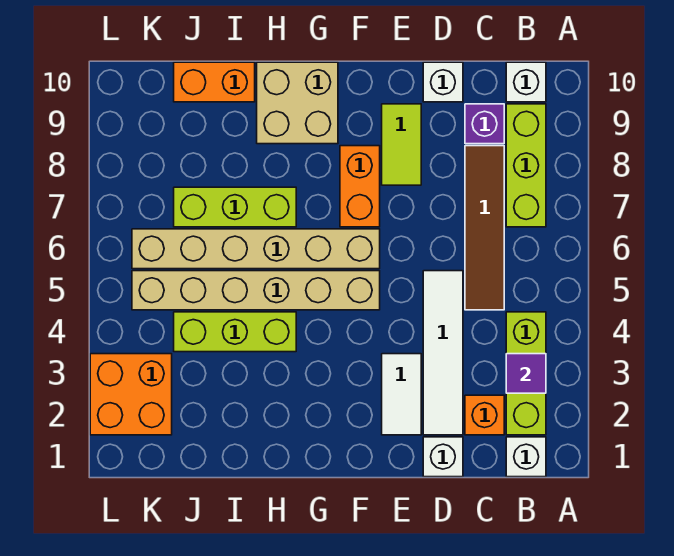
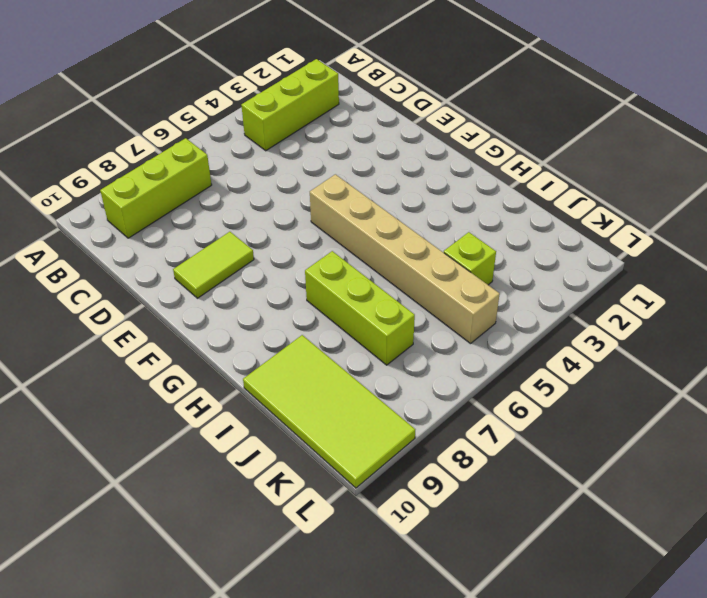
lime tile I9:L10 level 1 -> orange brick I10:J10 level 1
lime brick J4 level 1 -> lime brick H4:J4 level 1
none -> white brick B1 level 1
none -> white brick B10 level 1
none -> orange brick C2 level 1

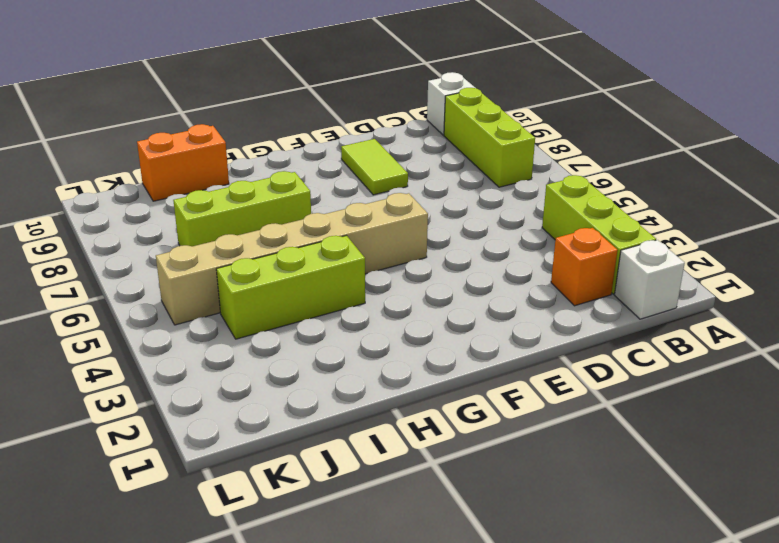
none -> brown tile C5:C8 level 1
none -> purple brick C9 level 1
none -> white brick D1 level 1

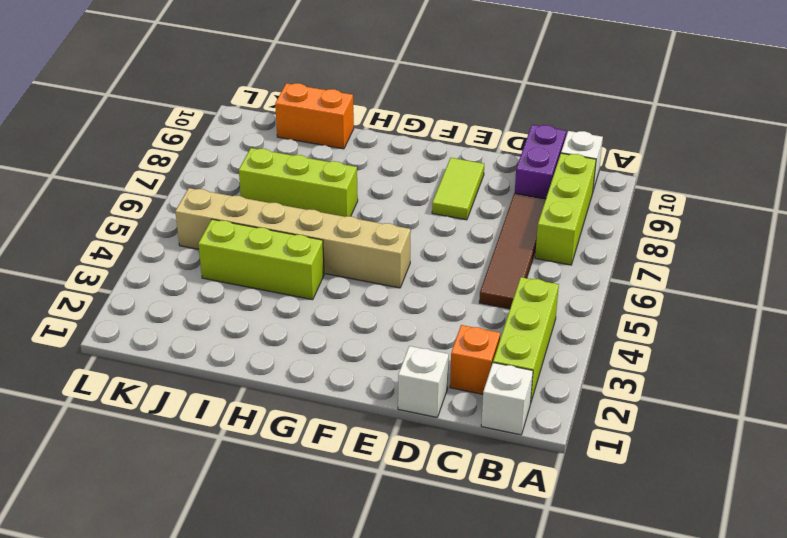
purple brick C9:C10 level 1 -> purple brick C9 level 1
none -> white tile D2:D5 level 1
none -> white brick D10 level 1
none -> white tile E2:E3 level 1

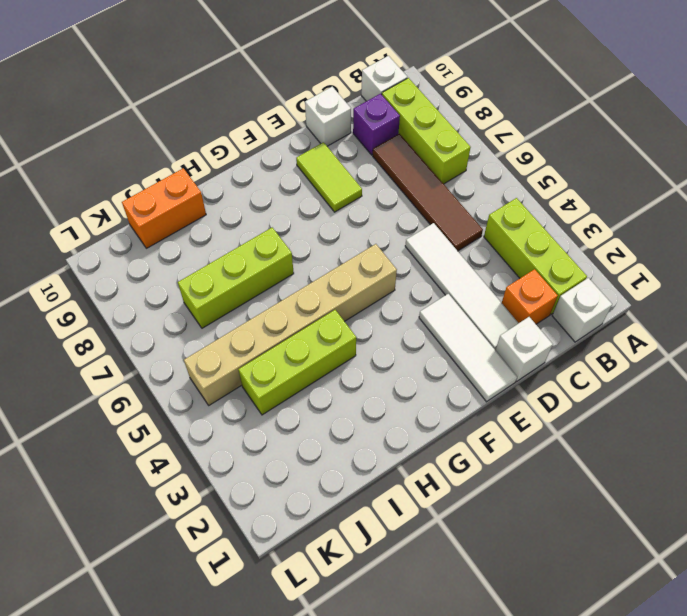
white tile E1:E3 level 1 -> white tile E2:E3 level 1
none -> tan brick F6:K6 level 1
none -> orange brick F7:F8 level 1
none -> tan brick G9:H10 level 1

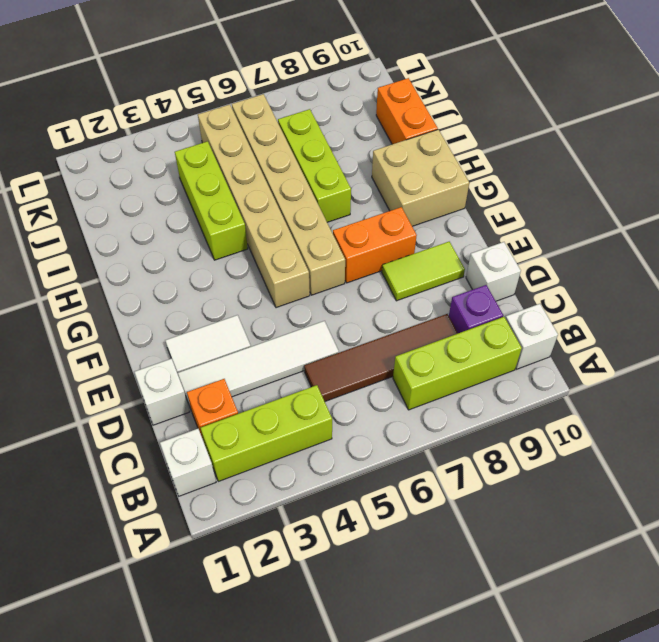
none -> orange brick K2:L3 level 1
none -> purple tile B3 level 2

